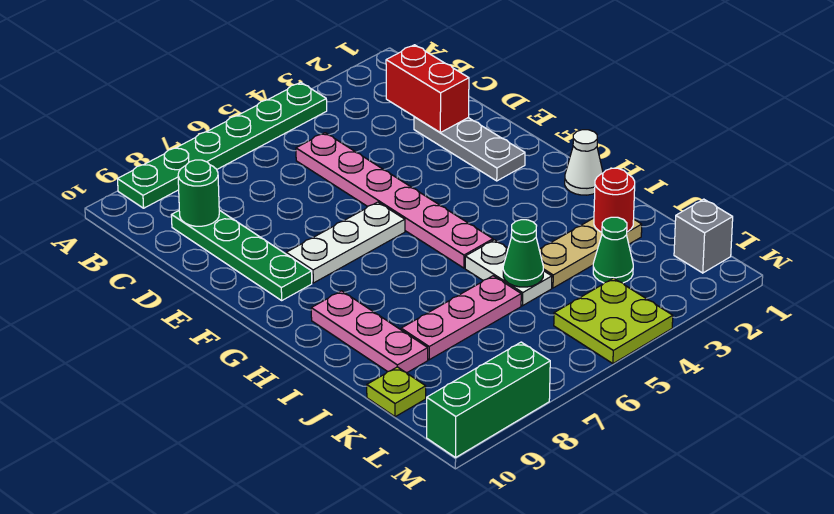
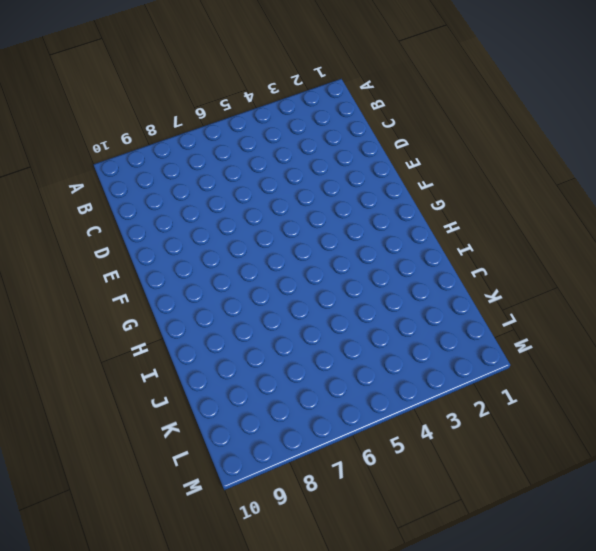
none -> green plate A4:A9 level 1
none -> pink plate C5:H5 level 1
none -> green plate C9:F9 level 1

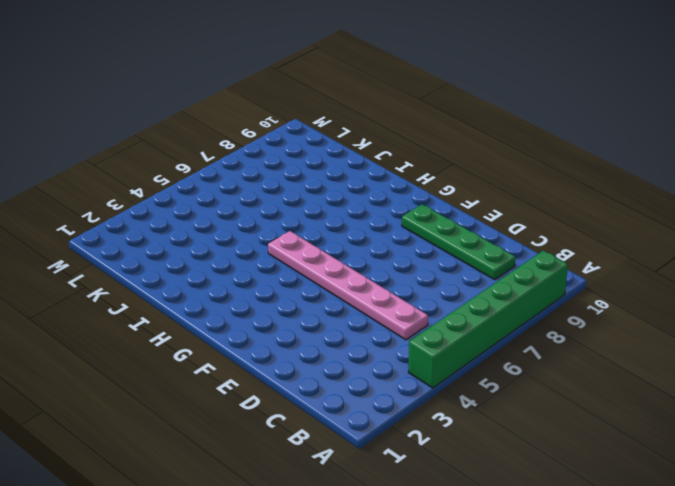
green brick A4:A9 level 1 -> green plate A4:A9 level 1
none -> grey plate D2:F2 level 1
none -> white plate F6:F8 level 1
none -> white cone H1 level 1

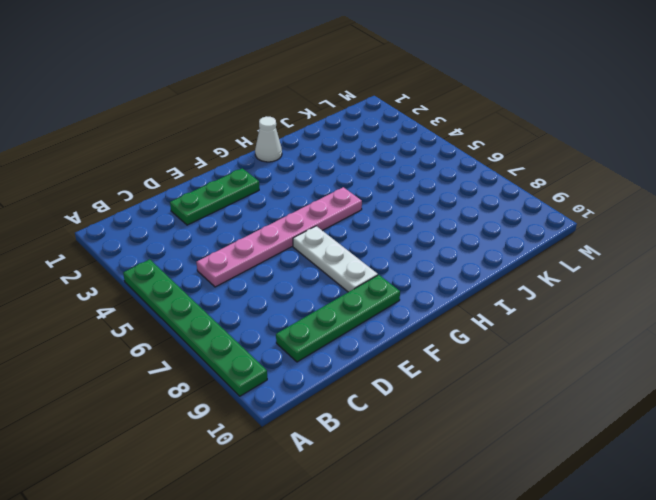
green plate D2:F2 level 1 -> grey plate D2:F2 level 1
none -> pink plate H9:J9 level 1
none -> white plate I5:J5 level 1
none -> tan plate J2:J4 level 1

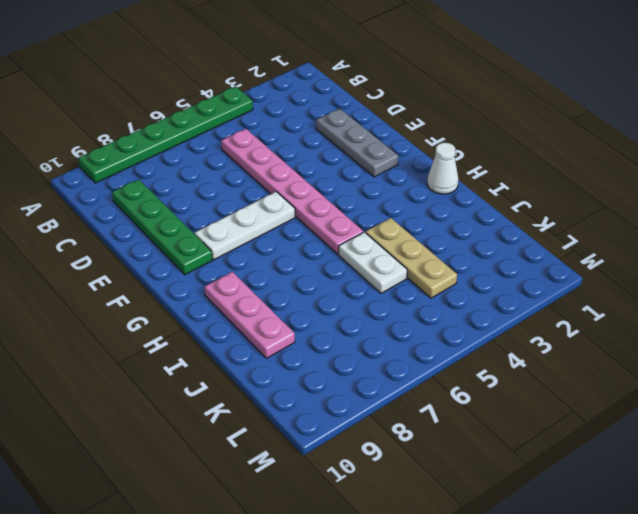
tan plate I4:K4 level 1 -> tan plate J2:J4 level 1
none -> pink plate J6:J8 level 1
none -> green cone K3 level 1
none -> lime plate K10 level 1

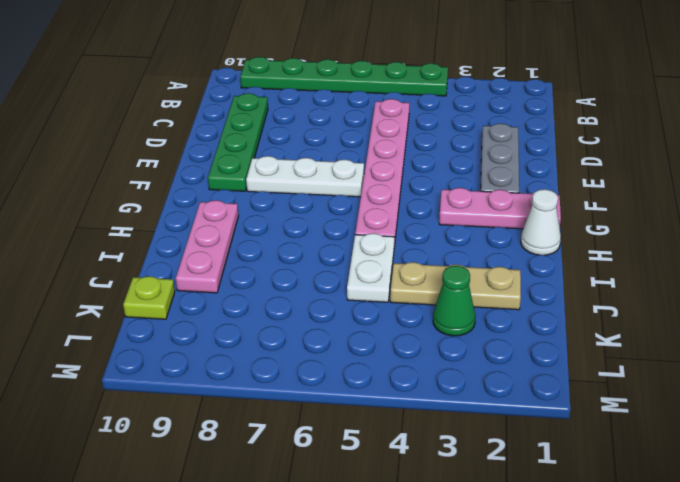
pink plate G1:G3 level 1 -> pink plate J6:J8 level 1
none -> grey brick L1 level 1
none -> lime plate L4:M5 level 1
none -> green brick M8:M10 level 1

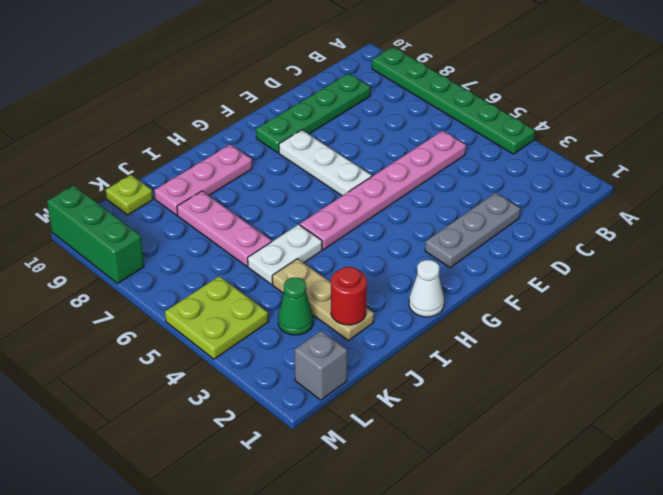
none -> red brick C2:D2 level 2
none -> green round brick C9 level 2
none -> green cone J5 level 2

